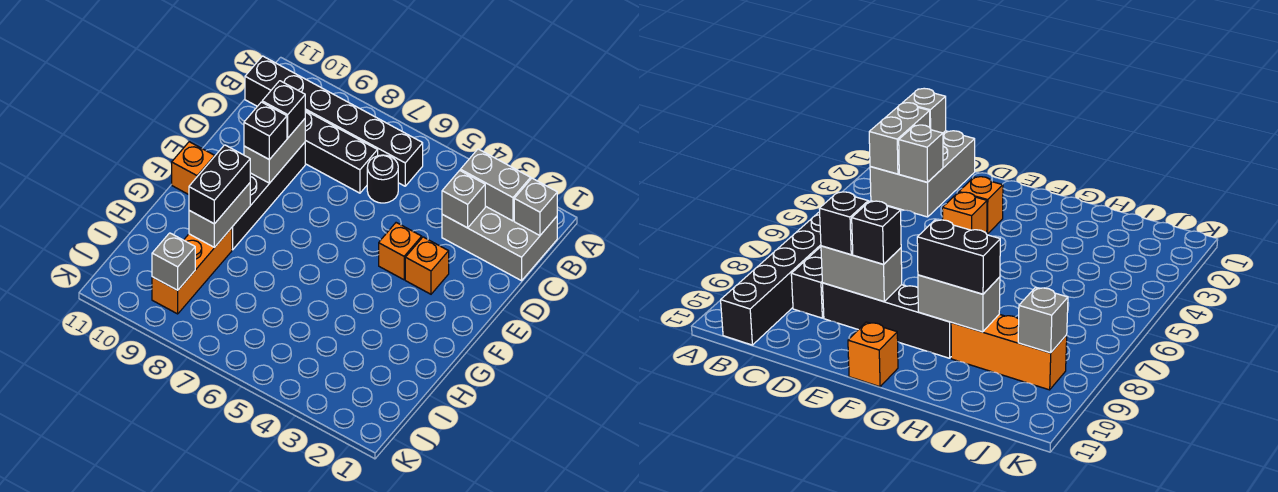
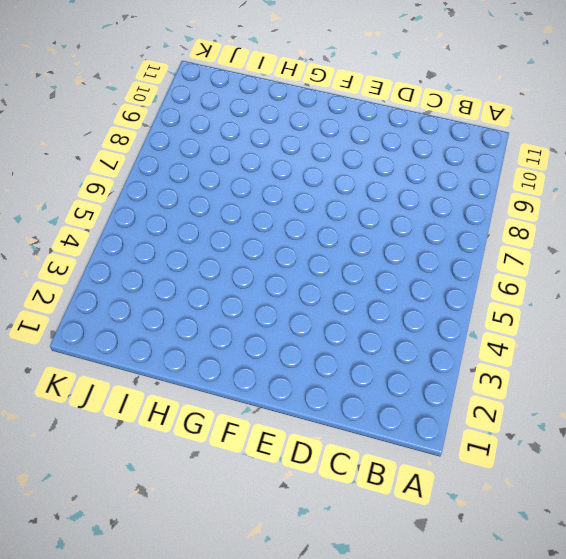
none -> grey brick B1:C3 level 1
none -> black brick B6:B11 level 1
none -> black round brick C6 level 1

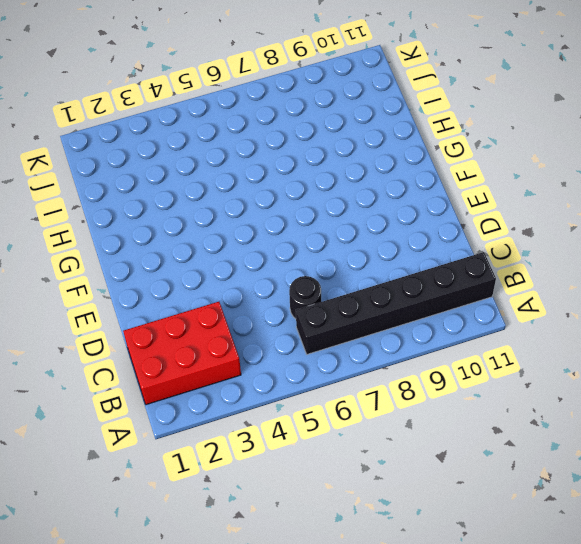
red brick B1:C3 level 1 -> grey brick B1:C3 level 1
none -> black brick C7:C9 level 1
none -> black brick D9:G9 level 1
none -> orange brick E3 level 1

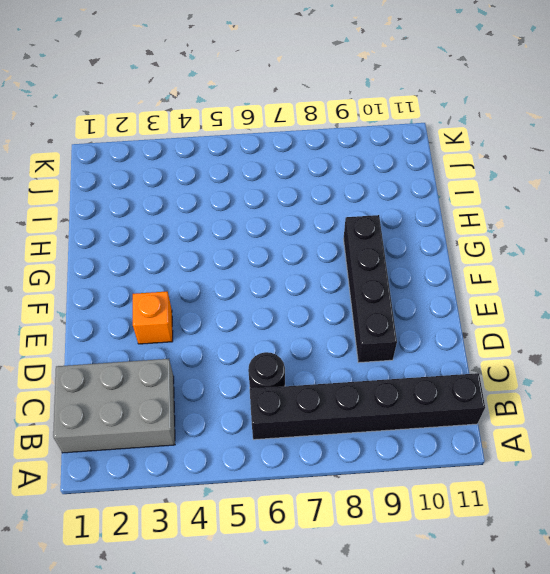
none -> black brick C7:C9 level 1
none -> orange brick E4 level 1
none -> orange brick F11 level 1

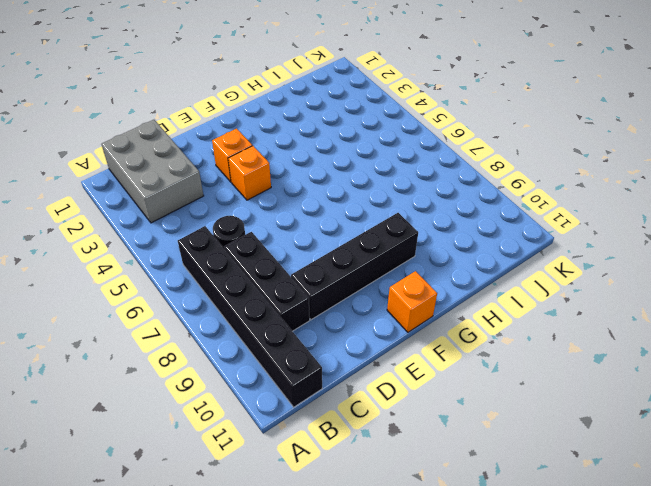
none -> orange brick H9:J9 level 1
none -> grey brick B1 level 2
none -> grey brick B2:B3 level 2

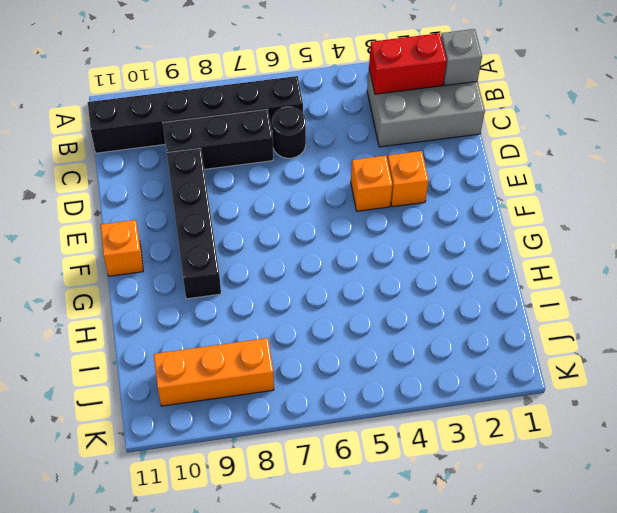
red brick B2:B3 level 2 -> grey brick B2:B3 level 2
orange brick J8:J10 level 1 -> orange brick H9:J9 level 1
none -> grey brick C3 level 2
none -> grey brick D9:E9 level 2
none -> grey brick G9:H9 level 2

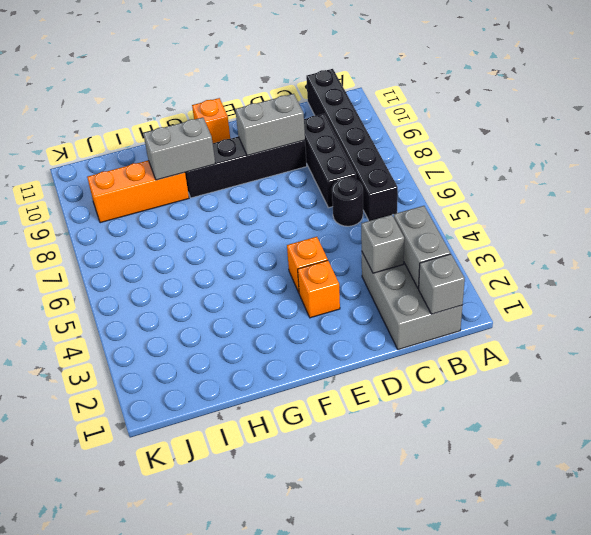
none -> grey brick J9 level 2
none -> black brick D9 level 3
none -> black brick E9 level 3

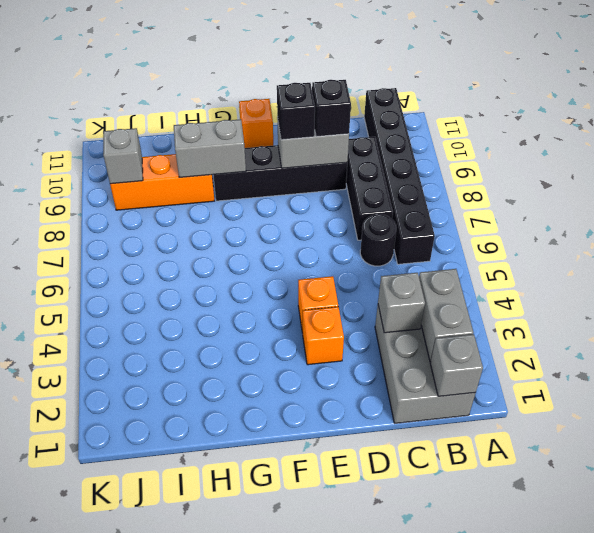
none -> black brick G9:H9 level 3

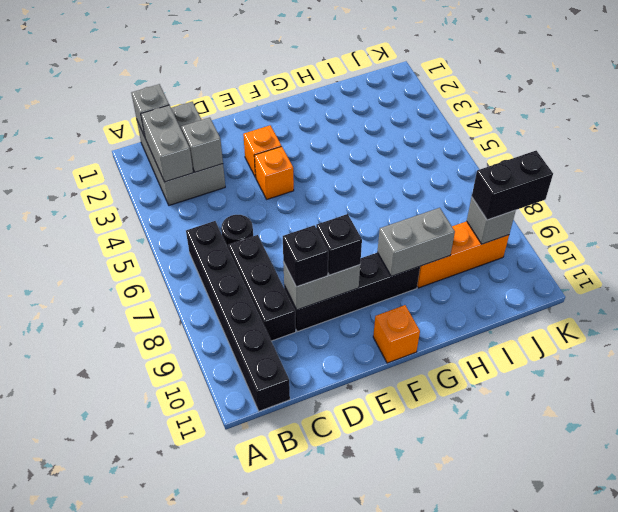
black brick J9:K9 level 3 -> black brick G9:H9 level 3

